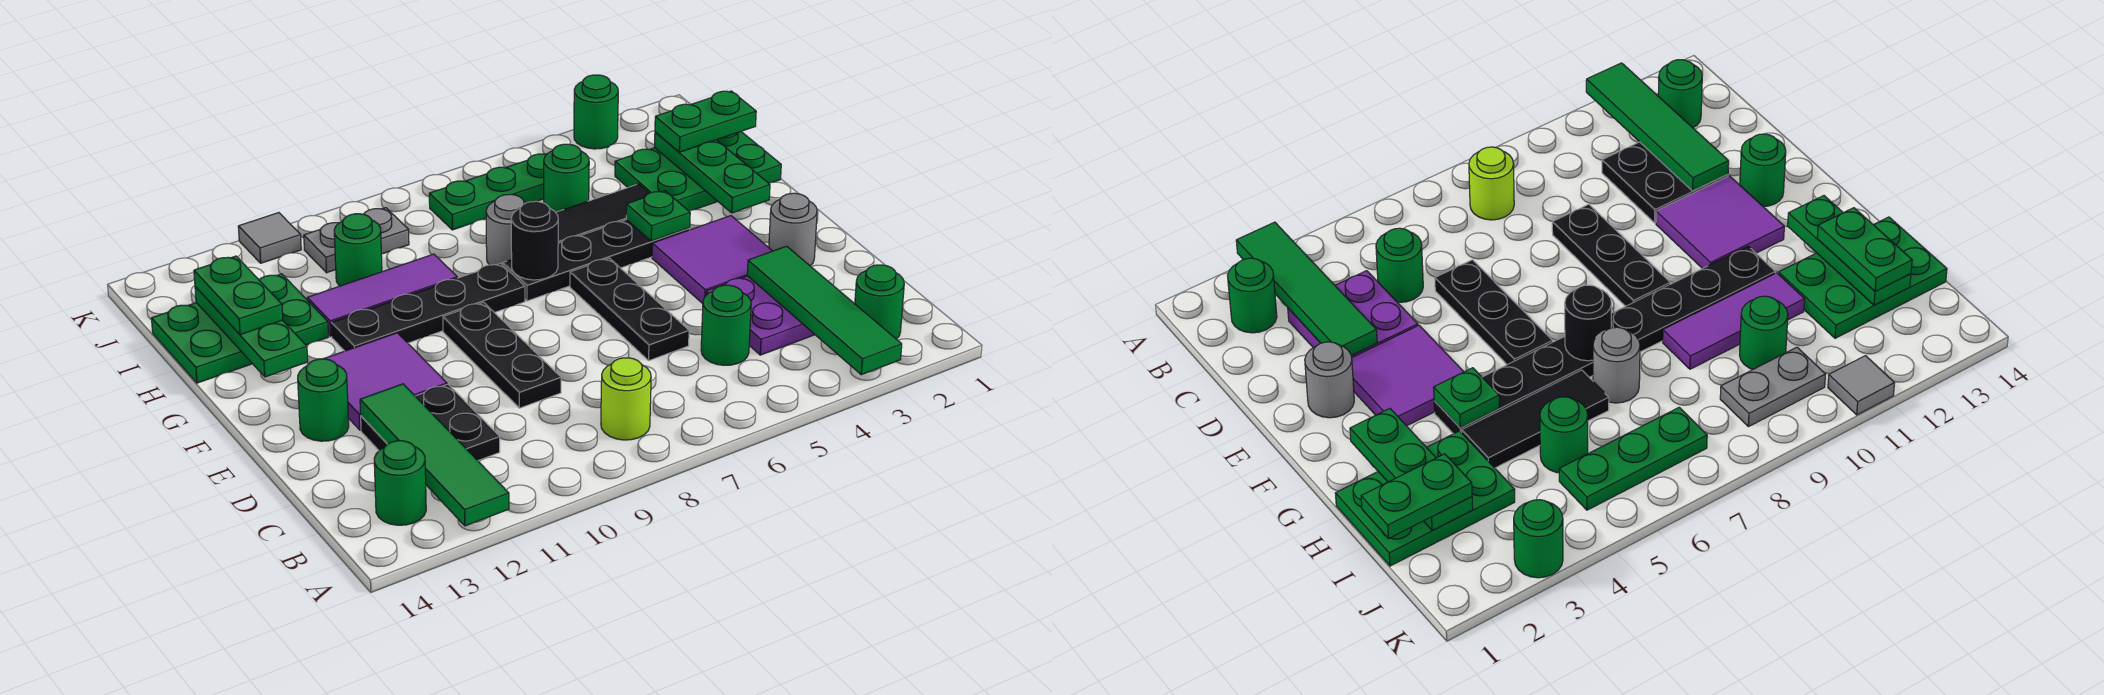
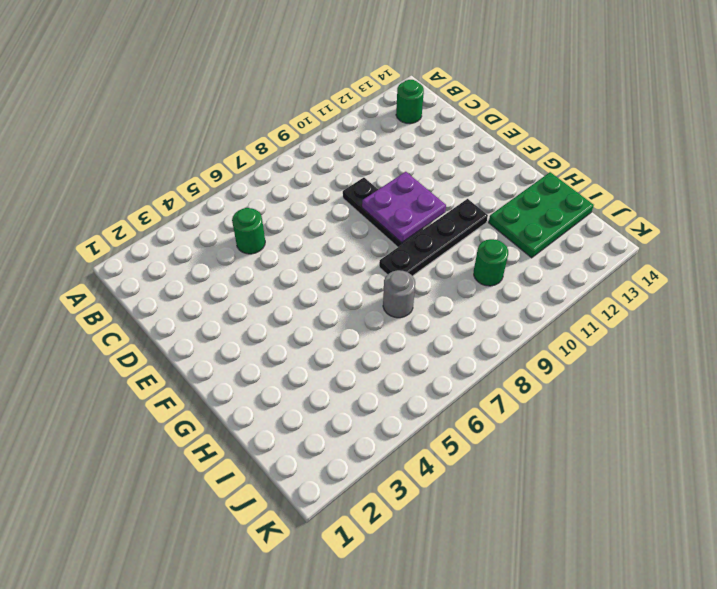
purple plate E9:F10 level 2 -> purple plate C3:D4 level 1
none -> green round brick B2 level 1
none -> lime round brick B8 level 1
none -> black plate C11:D12 level 1
none -> black plate D6:F6 level 1

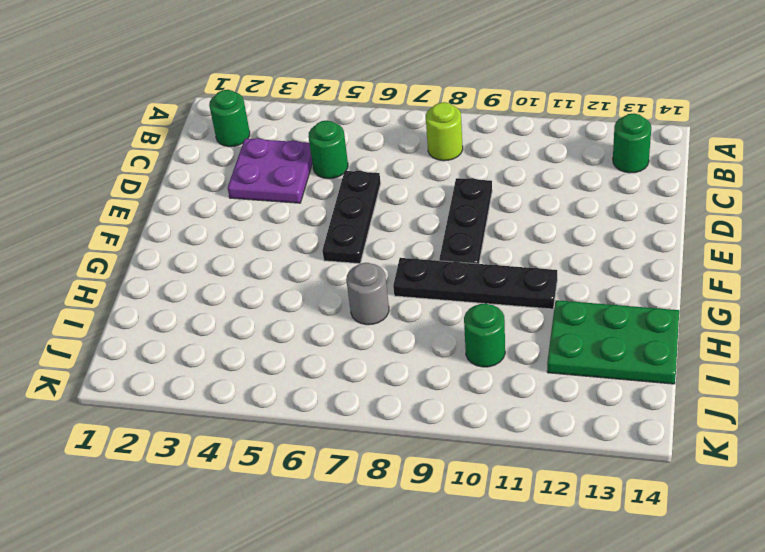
none -> black plate C11:D12 level 1
none -> grey round brick E2 level 1
none -> purple tile E3:F4 level 1
none -> purple tile E11:F12 level 1

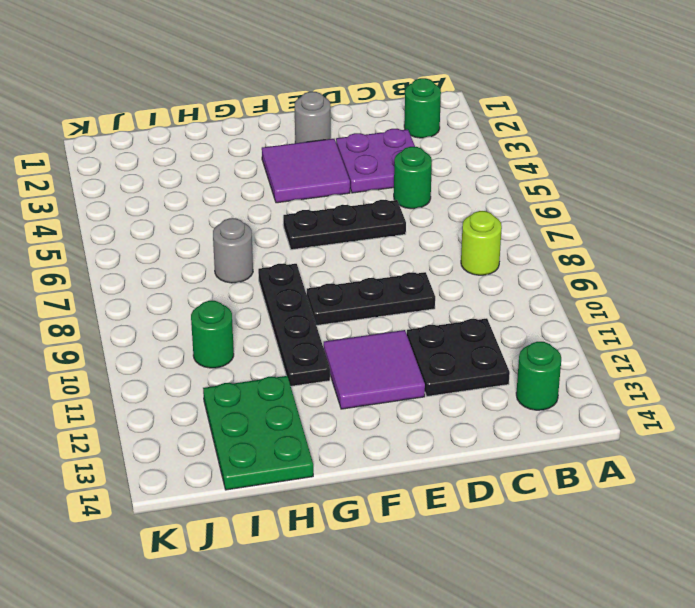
none -> green round brick E13 level 1
none -> black plate G4:G7 level 1
none -> green plate H1:I3 level 1
none -> black tile H4:H6 level 1

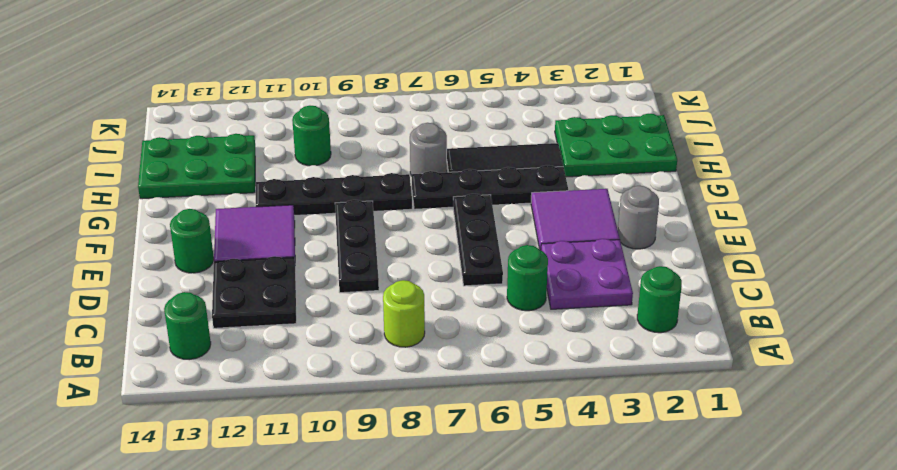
none -> purple tile H9:H11 level 1
none -> green round brick I5 level 1
none -> green plate J5:J7 level 1
none -> grey plate J9:J10 level 1

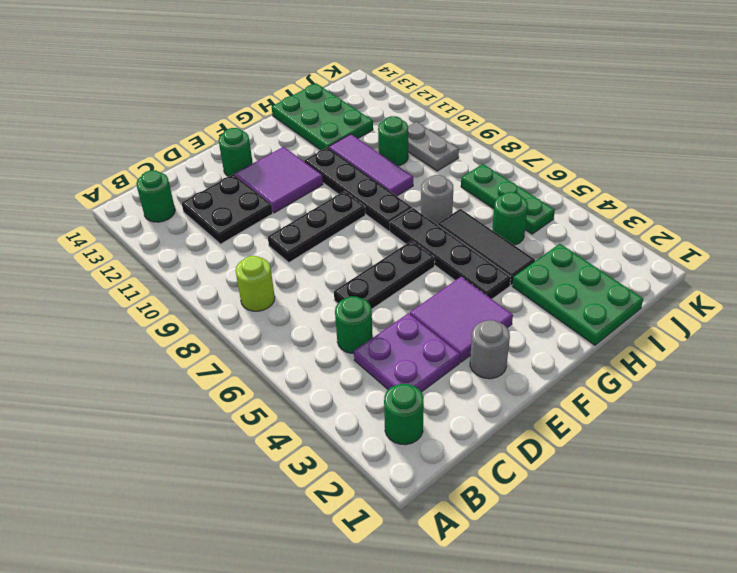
none -> green round brick K3 level 1
none -> grey tile K11 level 1
none -> green tile A3:D3 level 2
none -> green tile A12:D12 level 2

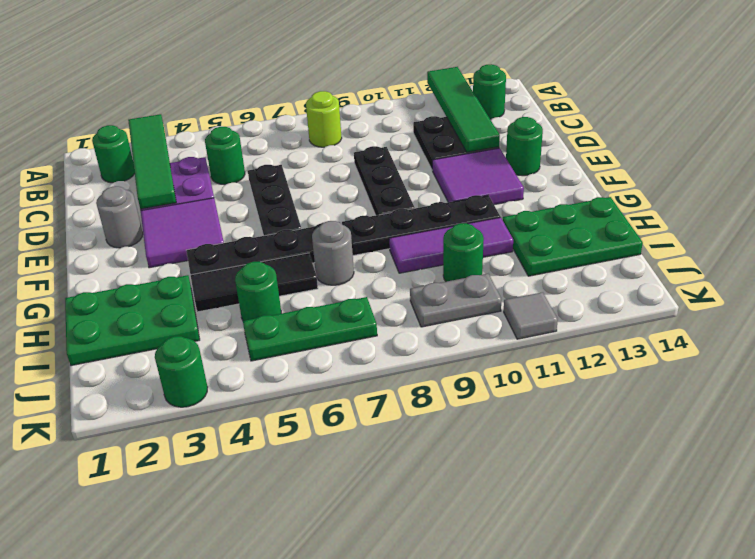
none -> green plate G2:I2 level 2
none -> green plate G4 level 2
none -> black round brick G7 level 2
none -> green plate G13:I13 level 2

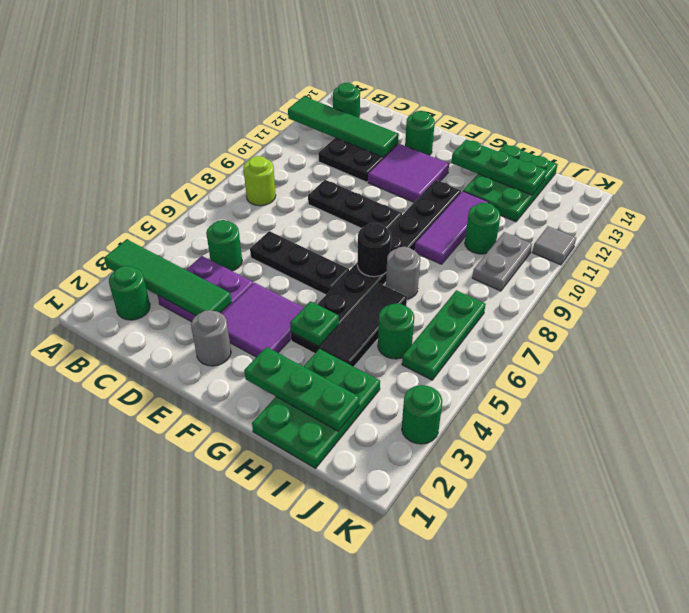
none -> green plate H13:I13 level 3
none -> green plate I1:I2 level 3

